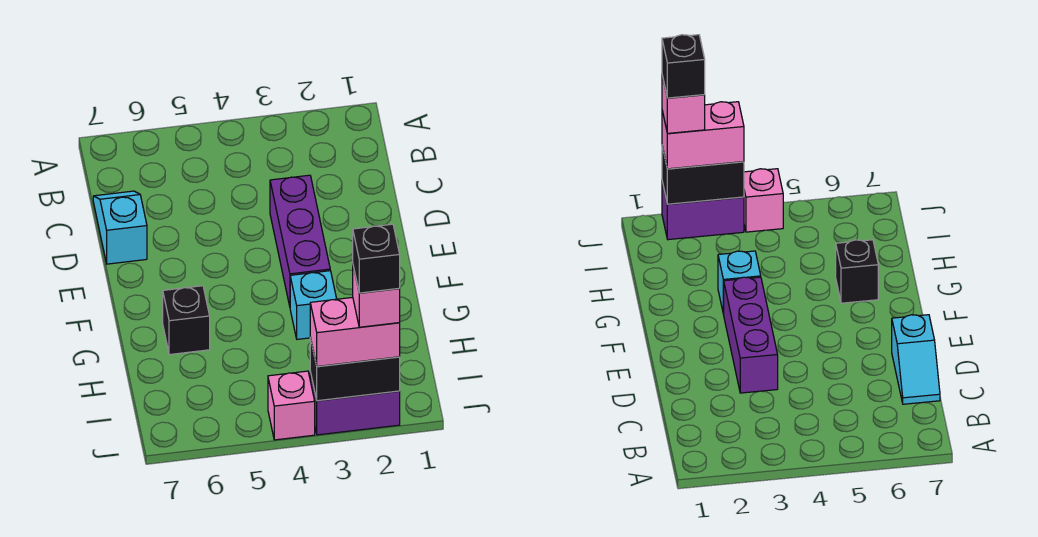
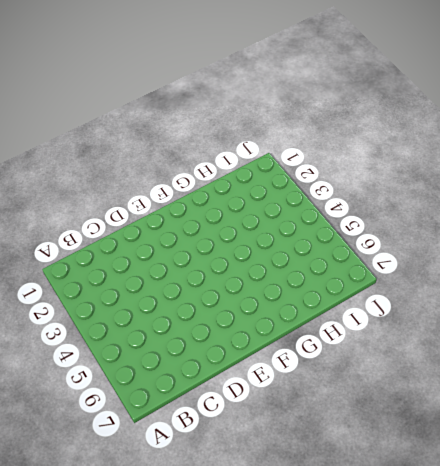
none -> cyan slope C7:D7 level 1 top D
none -> purple brick D3:F3 level 1

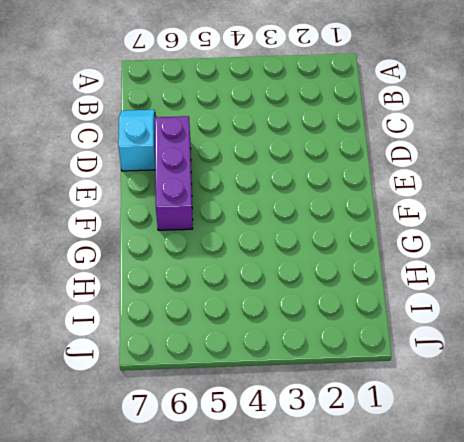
purple brick D6:F6 level 1 -> purple brick D3:F3 level 1
none -> cyan brick G3 level 1
none -> black brick G6 level 1

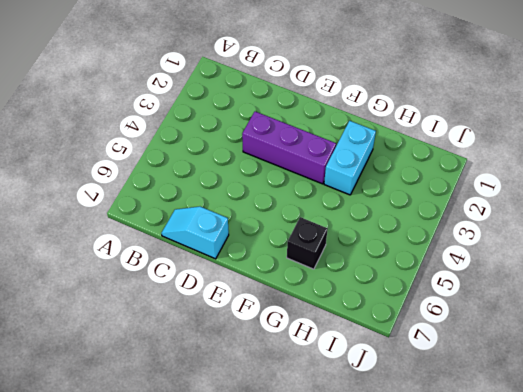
cyan brick G2:G3 level 1 -> cyan brick G3 level 1
none -> purple brick J2:J3 level 1
none -> pink brick J4 level 1

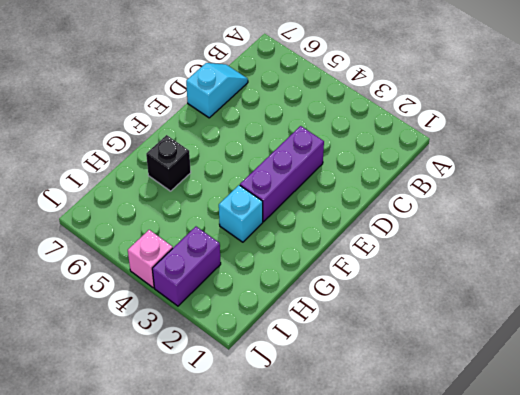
purple brick I3:J3 level 1 -> purple brick J2:J3 level 1
none -> black brick J2:J3 level 2
none -> pink brick J2:J3 level 3

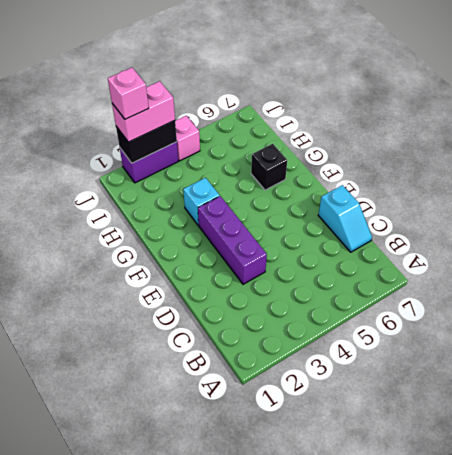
none -> black brick J2 level 5

